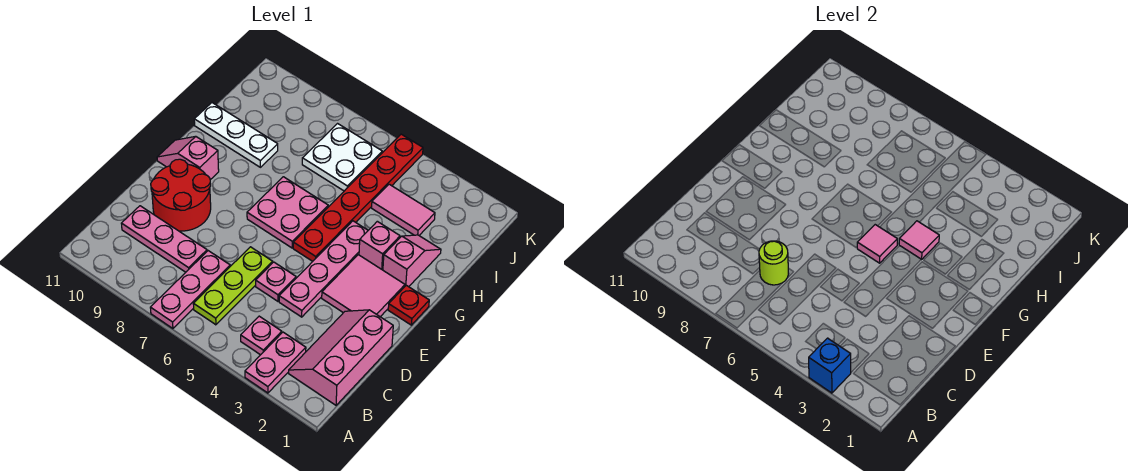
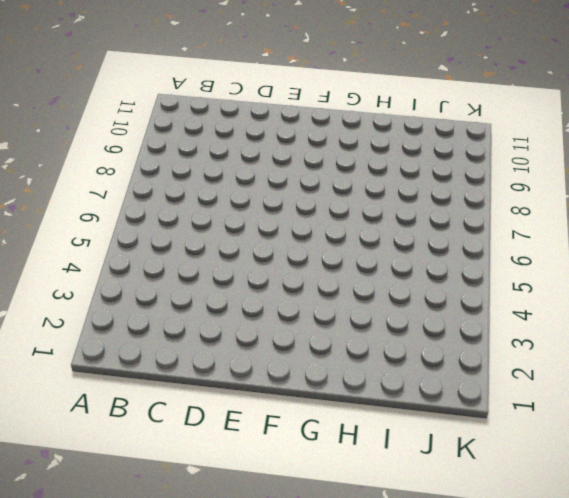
none -> pink plate A3:B3 level 1
none -> pink plate A7:C7 level 1
none -> pink slope B1:D2 level 1 top 1

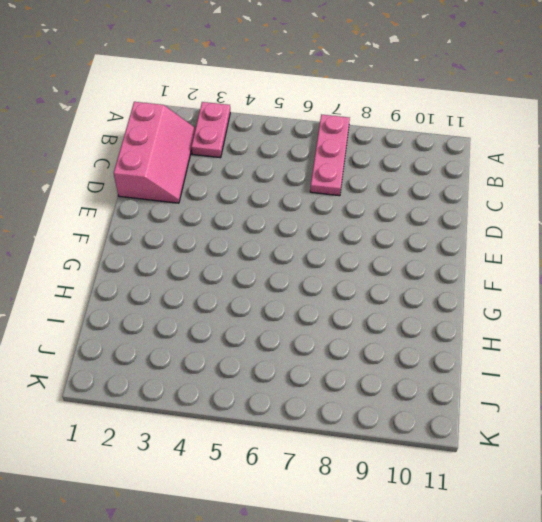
none -> pink plate B4 level 1
none -> lime plate B6:D6 level 1
none -> pink plate C8:C10 level 1

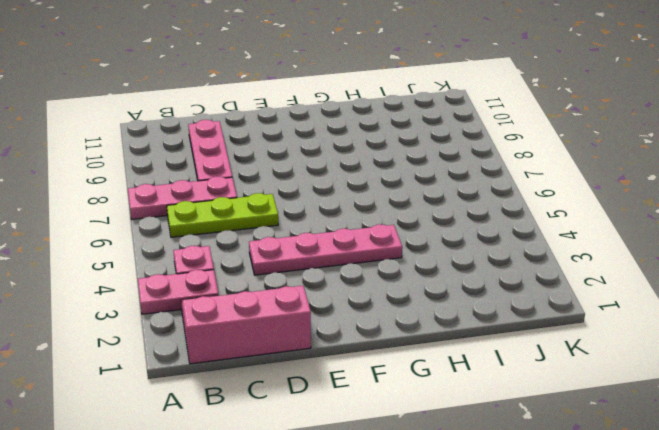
none -> pink plate D5 level 1
none -> red round brick D9:E10 level 1
none -> pink tile E2:F3 level 1

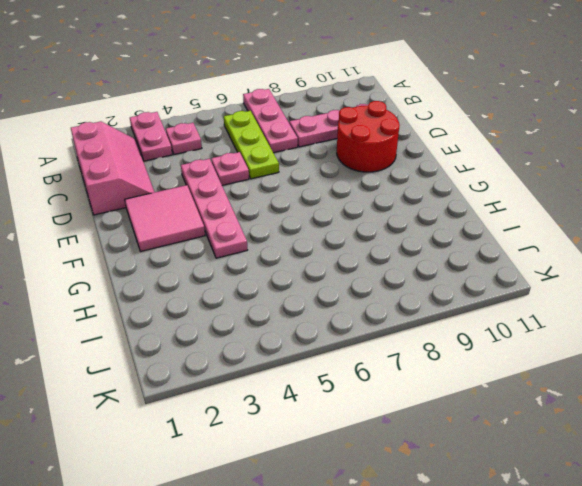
none -> red plate F1 level 1
none -> red plate F5:K5 level 1
none -> pink plate F6:G7 level 1

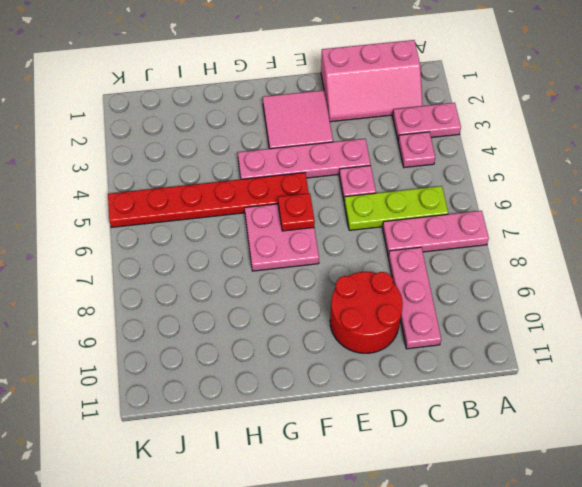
red plate F6 level 2 -> red plate F1 level 1
none -> pink slope F10:F11 level 1 top 10
none -> pink slope G2:H2 level 1 top G
none -> pink brick G3 level 1

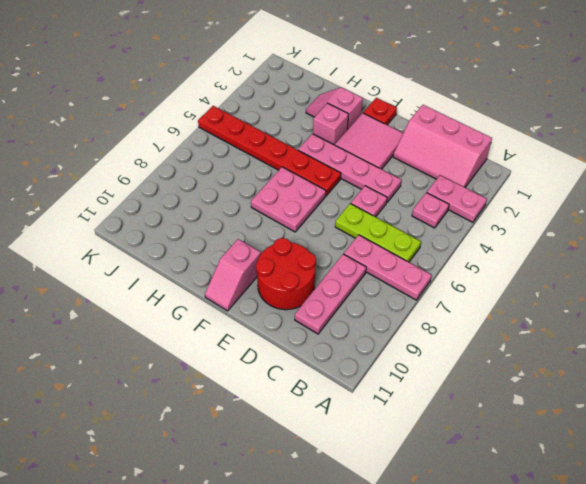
none -> white plate H9:H11 level 1
none -> pink tile I3:I4 level 1
none -> white plate I6:J7 level 1

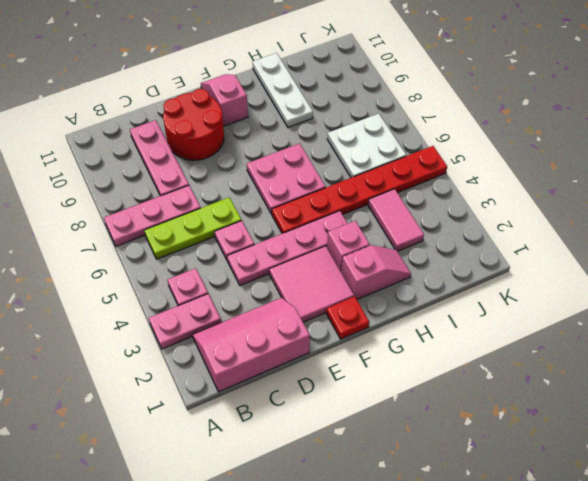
none -> blue brick A3 level 2
none -> lime round brick C7 level 2
none -> pink tile F5 level 2

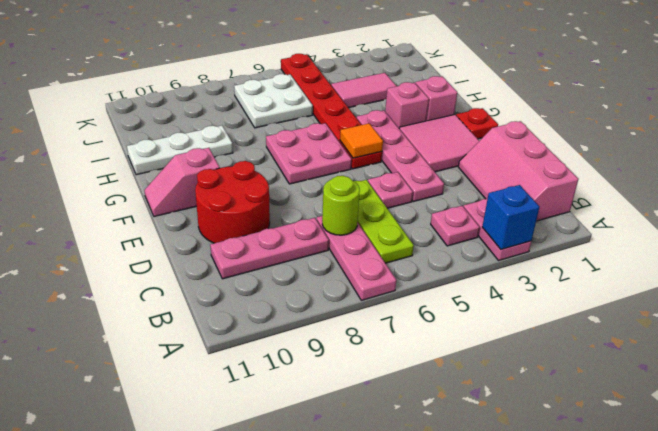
orange tile F5 level 2 -> pink tile F5 level 2
none -> pink tile G4 level 2

